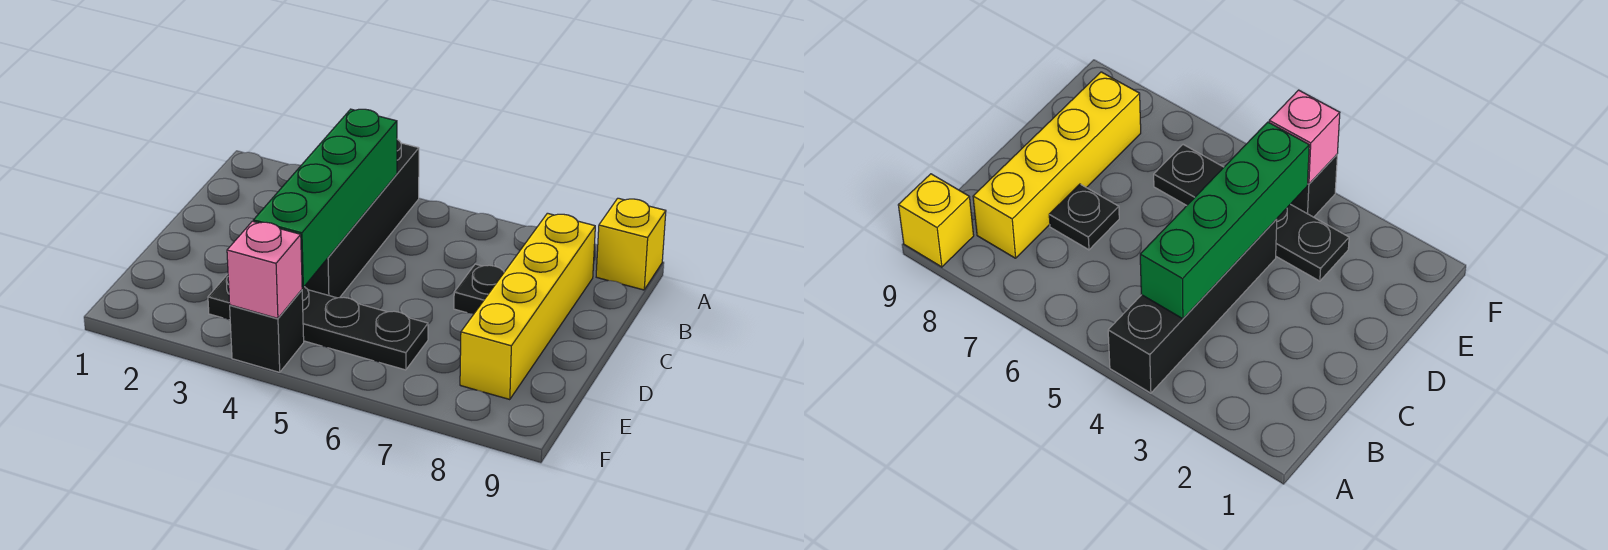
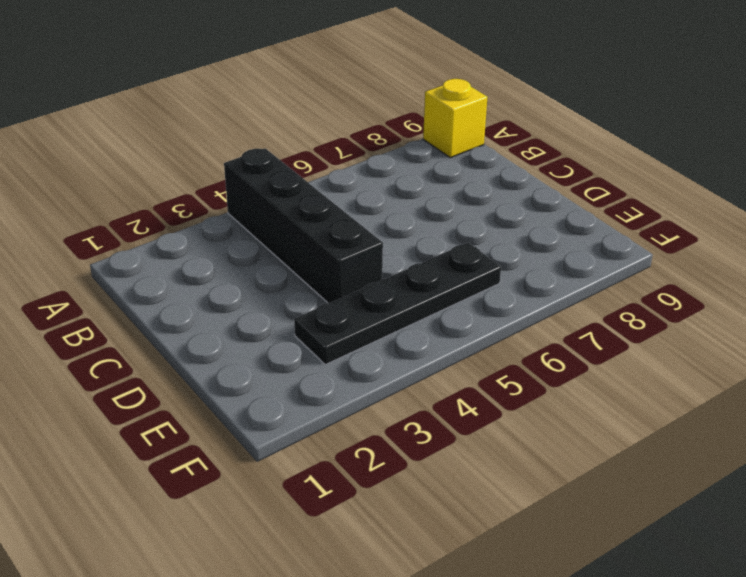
none -> yellow brick B8:E8 level 1
none -> black plate C7 level 1

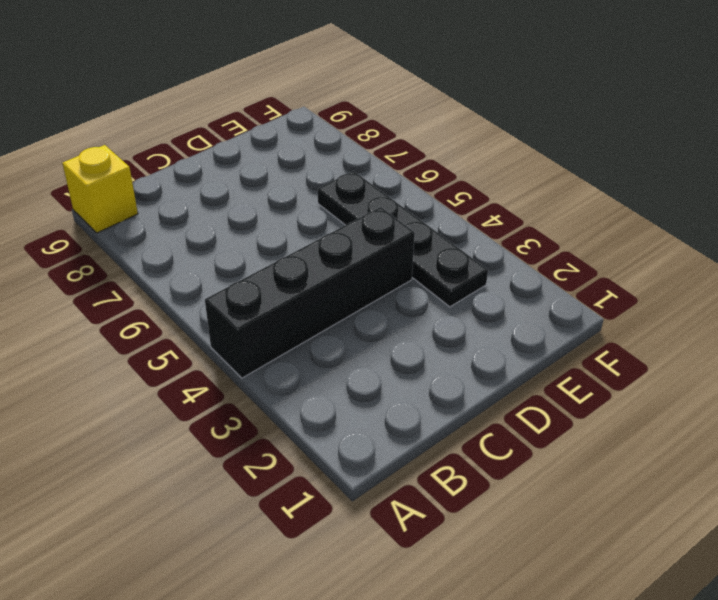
none -> yellow brick B8:E8 level 1
none -> black plate C7 level 1

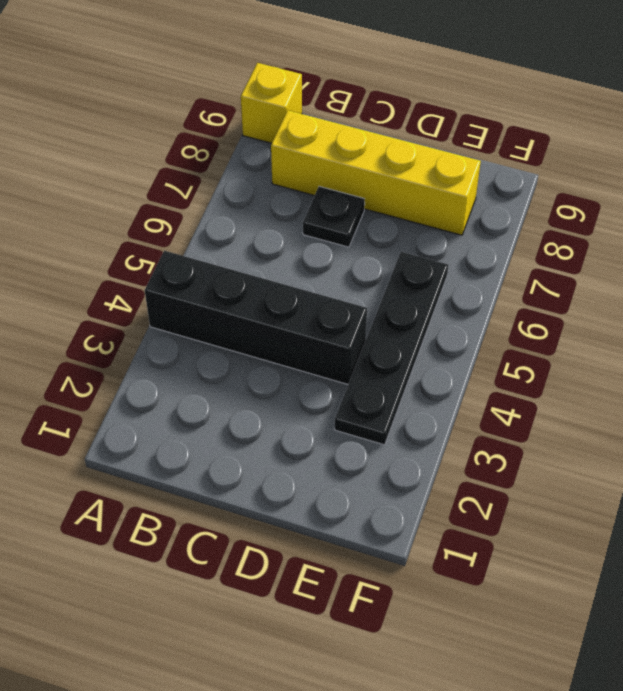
none -> black brick F4 level 1
none -> green brick B4:E4 level 2

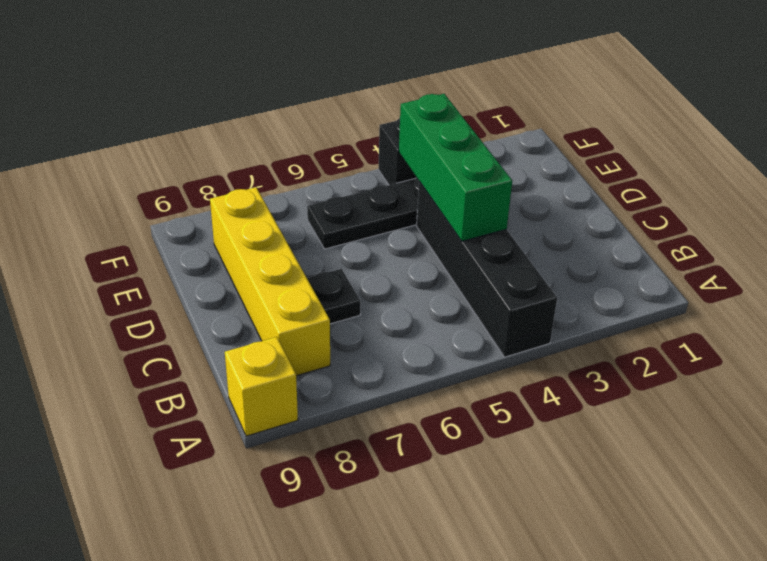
green brick C4:E4 level 2 -> green brick B4:E4 level 2
none -> pink brick F4 level 2

